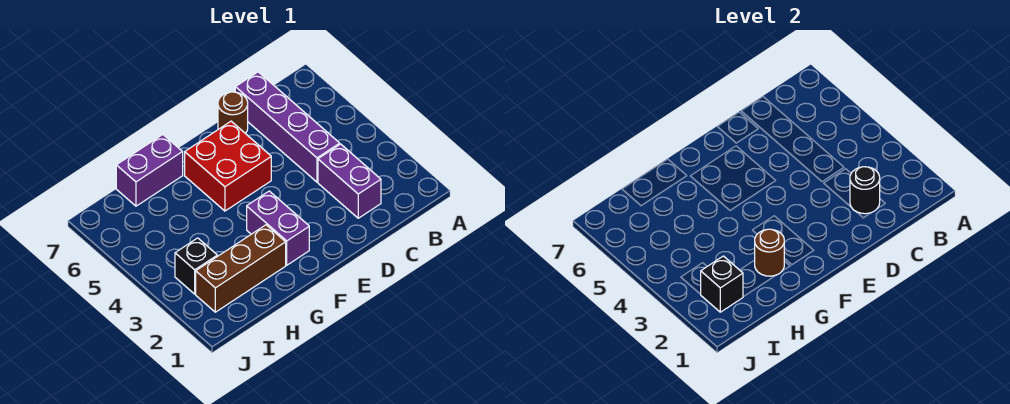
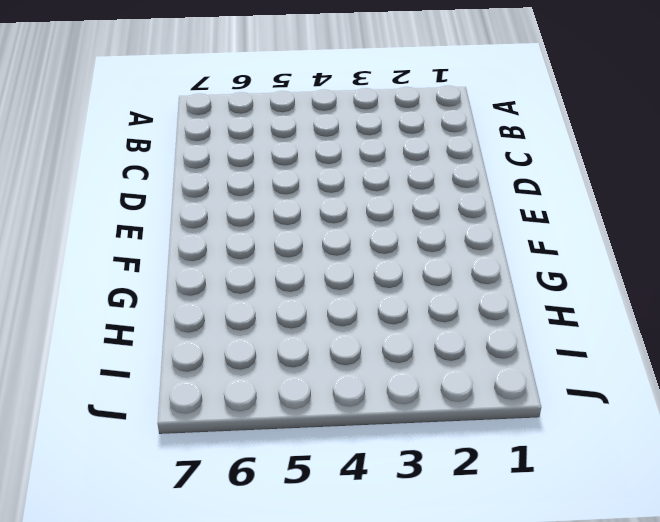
none -> purple brick C2:C3 level 1
none -> purple brick C4:C7 level 1

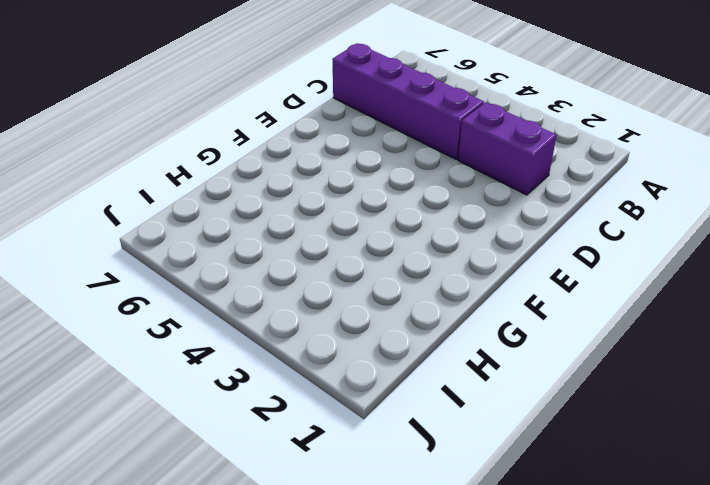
none -> brown round brick D7 level 1
none -> red brick E5:F6 level 1

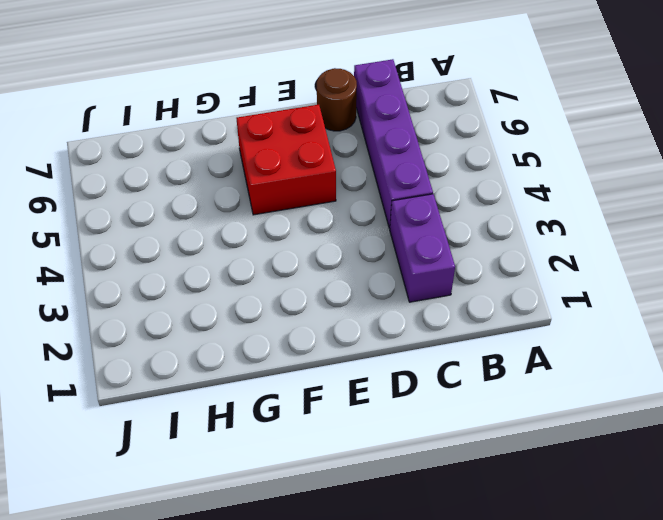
none -> purple brick F2:F3 level 1
none -> brown brick G2:I2 level 1

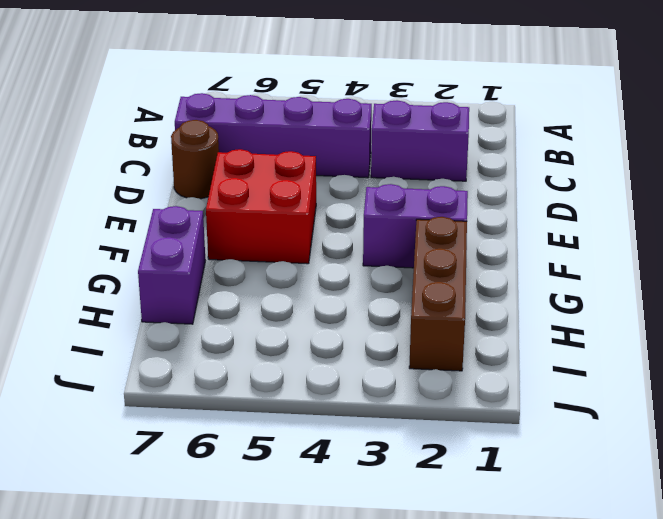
none -> black brick I3 level 1
none -> black round brick C2 level 2

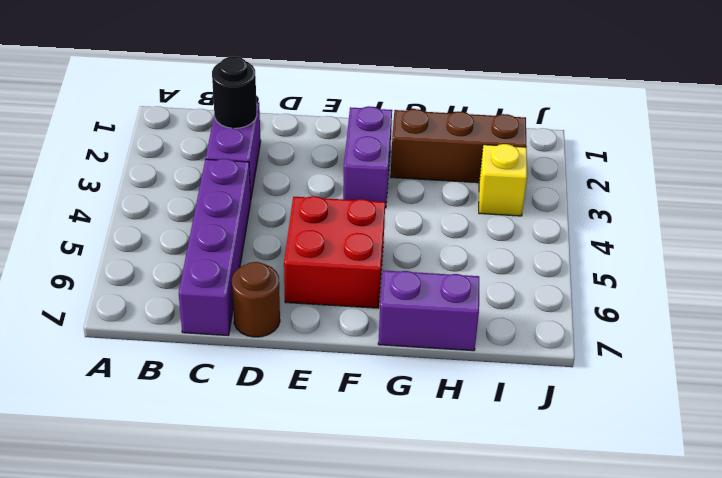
yellow brick I3 level 1 -> black brick I3 level 1
none -> brown round brick G2 level 2
none -> black brick I2 level 2

